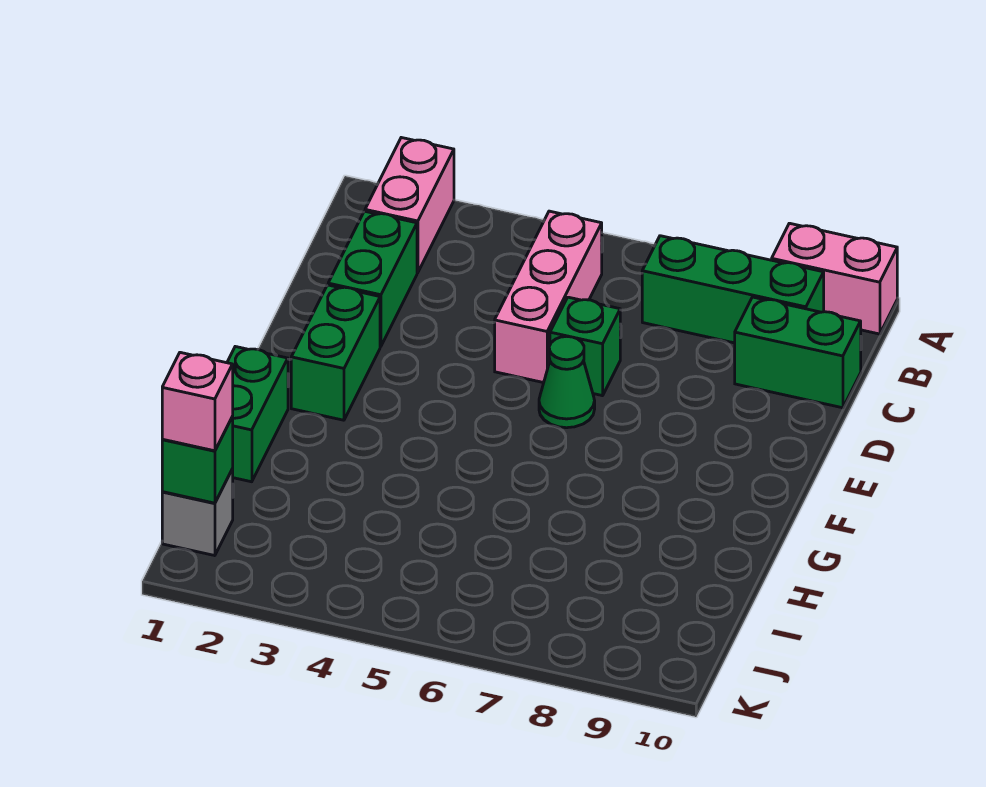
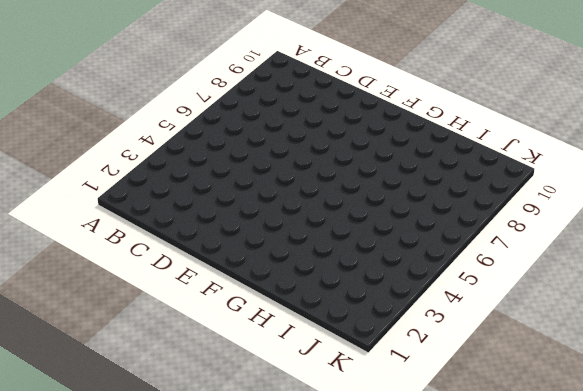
none -> pink brick A2:B2 level 1
none -> pink brick A9:A10 level 1
none -> pink brick B5:D5 level 1

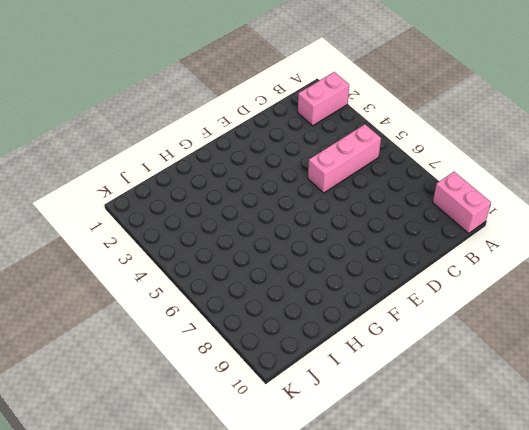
none -> green brick B7:B9 level 1
none -> green brick C2:D2 level 1
none -> green brick C9:C10 level 1

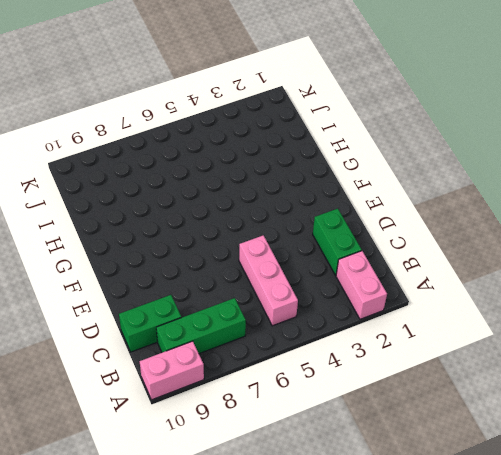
none -> green brick D6 level 1
none -> green brick E2:F2 level 1
none -> green cone E6 level 1

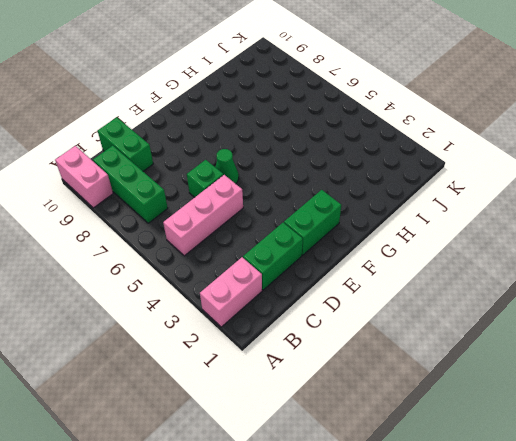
none -> green brick G1:H1 level 1
none -> grey brick J1 level 1
none -> green brick J1 level 2

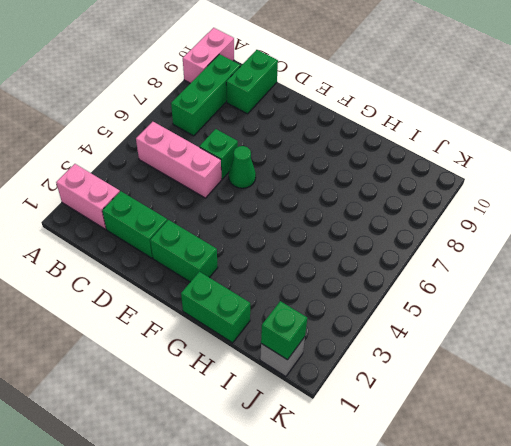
none -> pink brick J1 level 3

